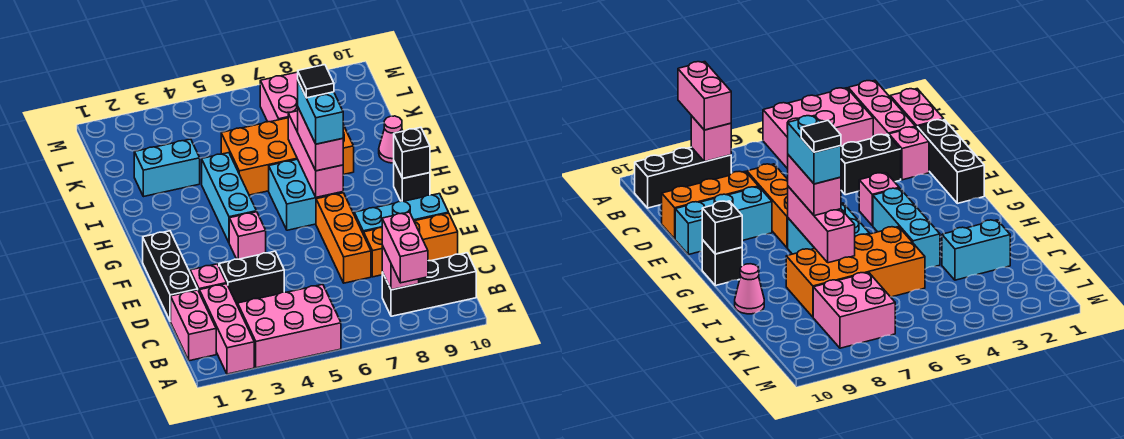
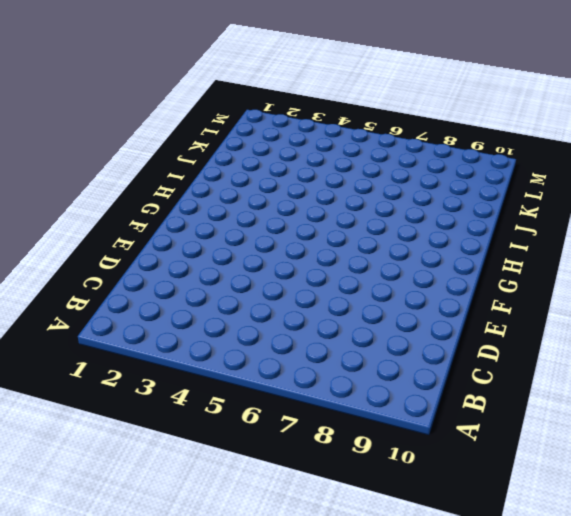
none -> pink brick A2:C2 level 1
none -> pink brick A3:B5 level 1
none -> pink brick B1:C1 level 1

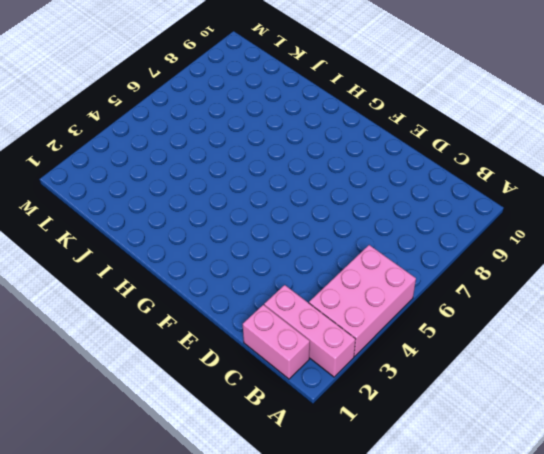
none -> black brick B8:B10 level 1
none -> black brick D1:F1 level 1
none -> pink brick D2 level 1

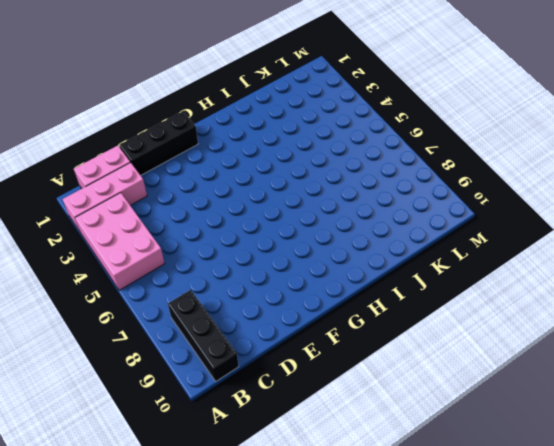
none -> pink brick D2 level 1
none -> black brick D3:D4 level 1
none -> orange brick D7:F7 level 1

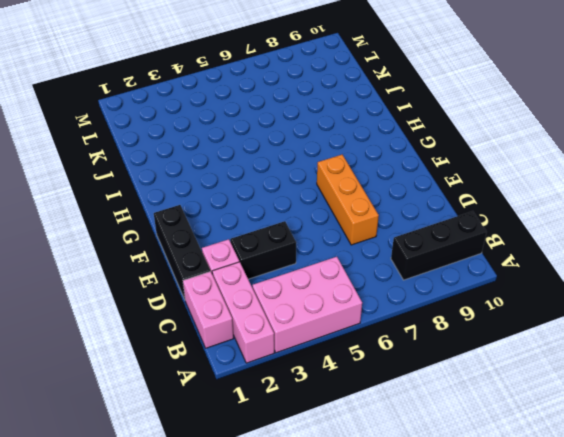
none -> orange brick D8:D10 level 1
none -> cyan brick E8:E10 level 1
none -> pink brick F4 level 1

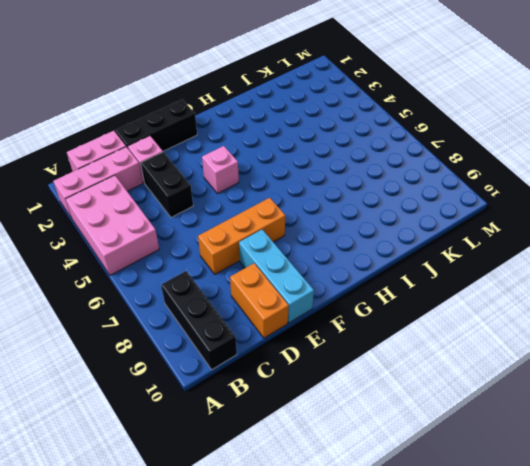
orange brick D9:D10 level 1 -> orange brick D8:D10 level 1
none -> cyan brick G4:I4 level 1
none -> cyan brick G6:H7 level 1
none -> black brick G10 level 1

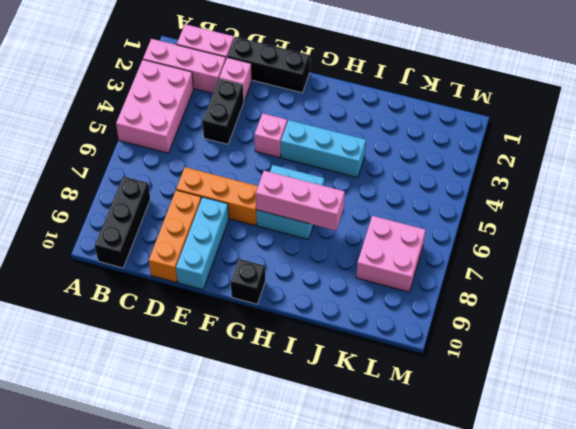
none -> orange brick I5:J8 level 1
none -> pink cone I10 level 1
none -> cyan brick J2:J3 level 1

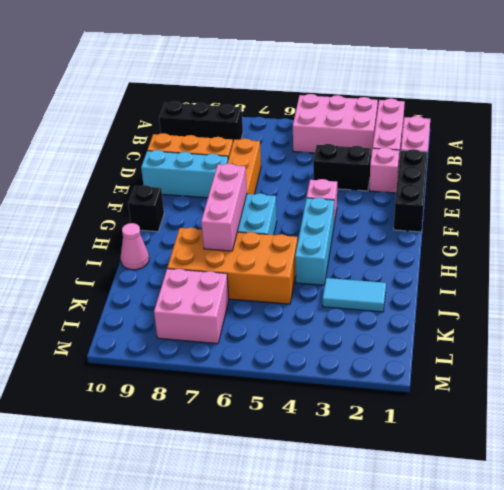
cyan tile J2:J3 level 1 -> cyan brick J2:J3 level 1
none -> pink brick B8 level 2
none -> black brick G10 level 2
none -> pink brick A8:B8 level 3

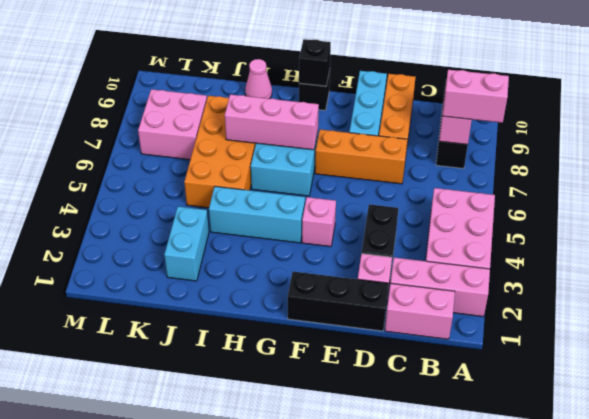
none -> pink brick G7:H7 level 3
none -> cyan brick G7:H7 level 4
none -> black tile H7 level 5

